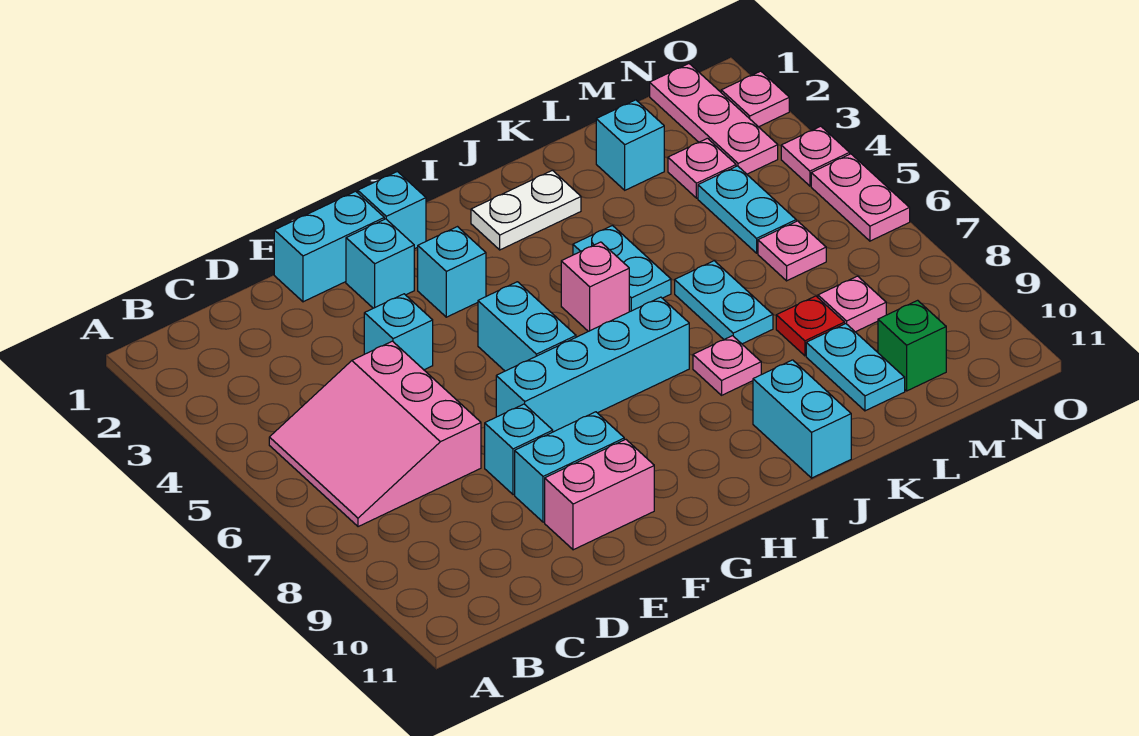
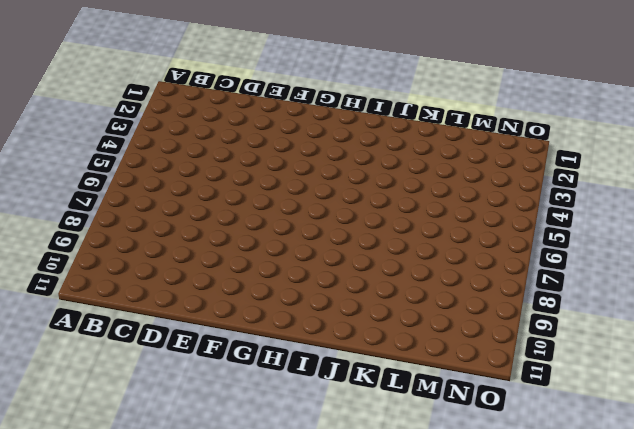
none -> pink slope B5:D7 level 1 top D
none -> cyan brick E1:F1 level 1
none -> cyan brick E4 level 1

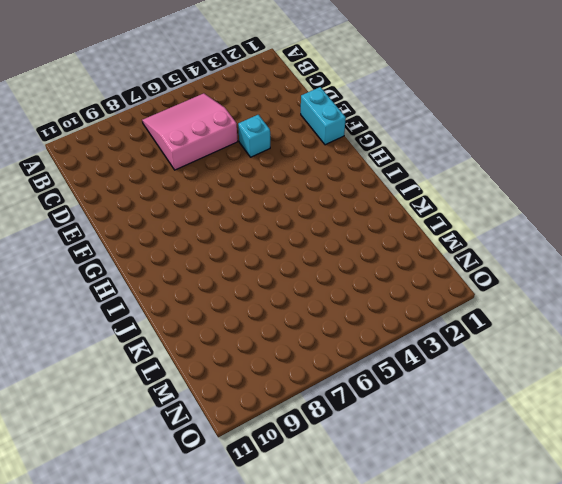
none -> cyan brick E8 level 1
none -> cyan brick E9:F9 level 1
none -> pink brick E10:F10 level 1

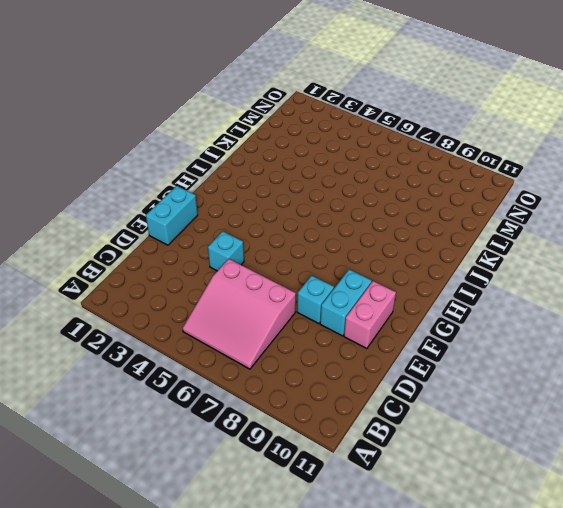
none -> cyan brick F2 level 1
none -> cyan brick F7:I7 level 1
none -> cyan brick G1 level 1

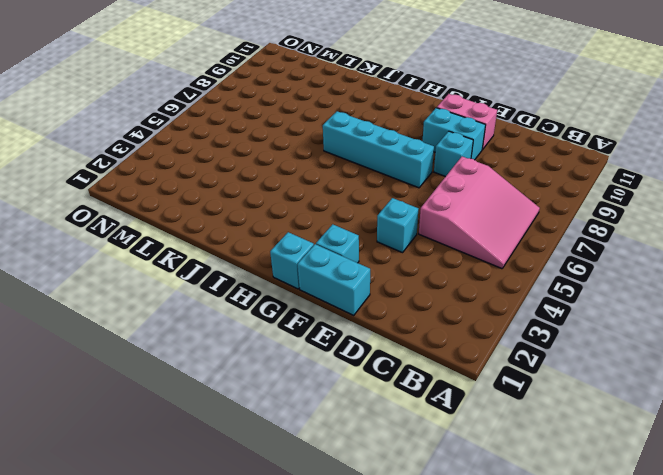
none -> cyan brick G3 level 1
none -> cyan brick G5:G6 level 1
none -> white plate I2:J2 level 1

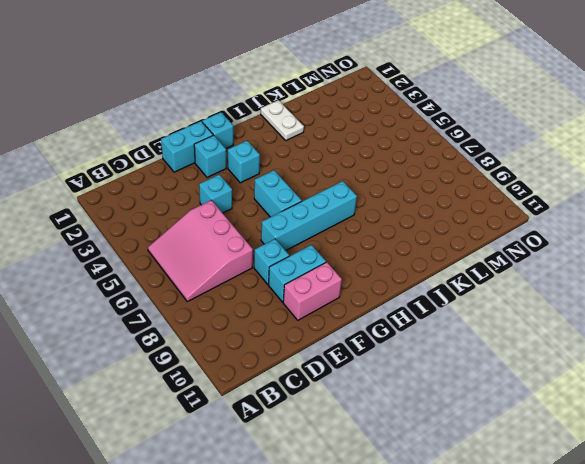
white plate J1:J2 level 1 -> white plate I2:J2 level 1
none -> pink brick I5 level 1
none -> cyan plate J4:J5 level 1
none -> pink plate J8 level 1

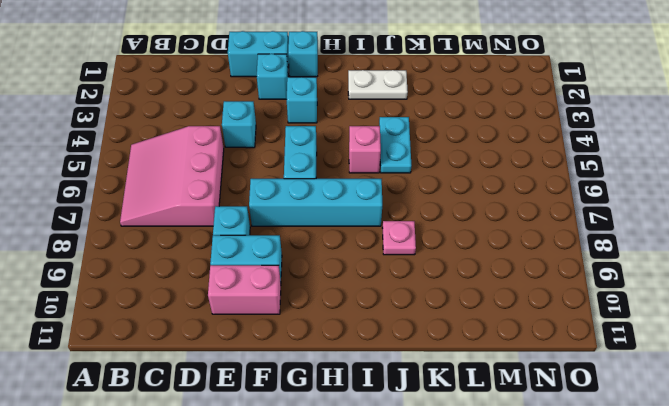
none -> cyan brick J10:J11 level 1
none -> cyan plate K6:K7 level 1
none -> cyan brick L2 level 1

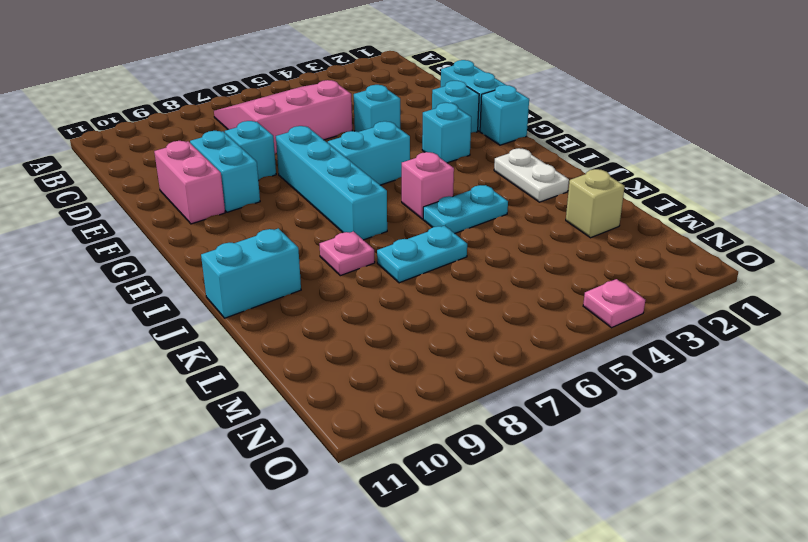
tan brick L2 level 1 -> cyan brick L2 level 1
none -> red plate L8 level 1
none -> cyan plate L9:L10 level 1
none -> pink plate M3 level 1

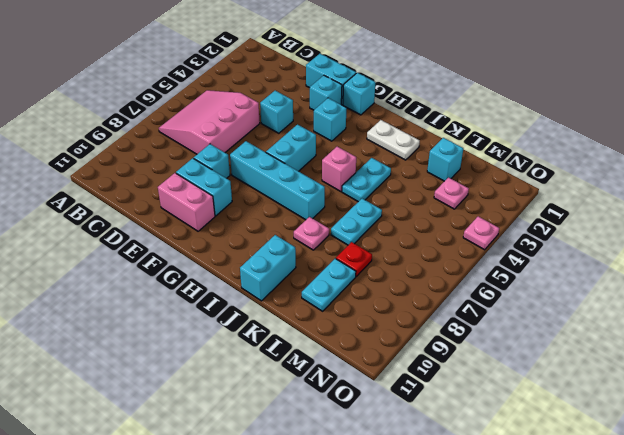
none -> cyan plate M4:M5 level 1
none -> pink plate M6 level 1
none -> pink plate M8 level 1

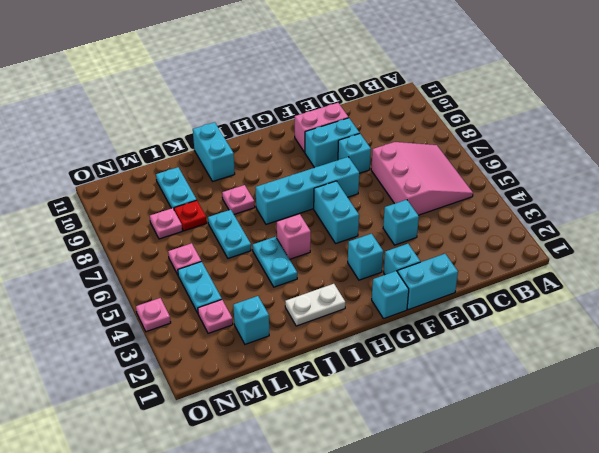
none -> green brick M10 level 1
none -> pink plate N1:N3 level 1
none -> pink plate O2 level 1

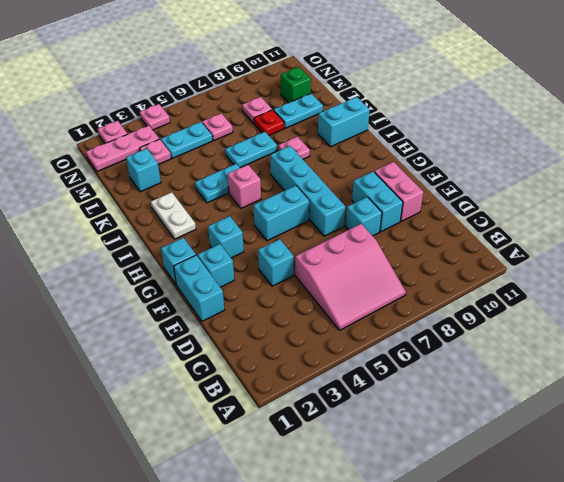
none -> pink plate O5:O6 level 1

